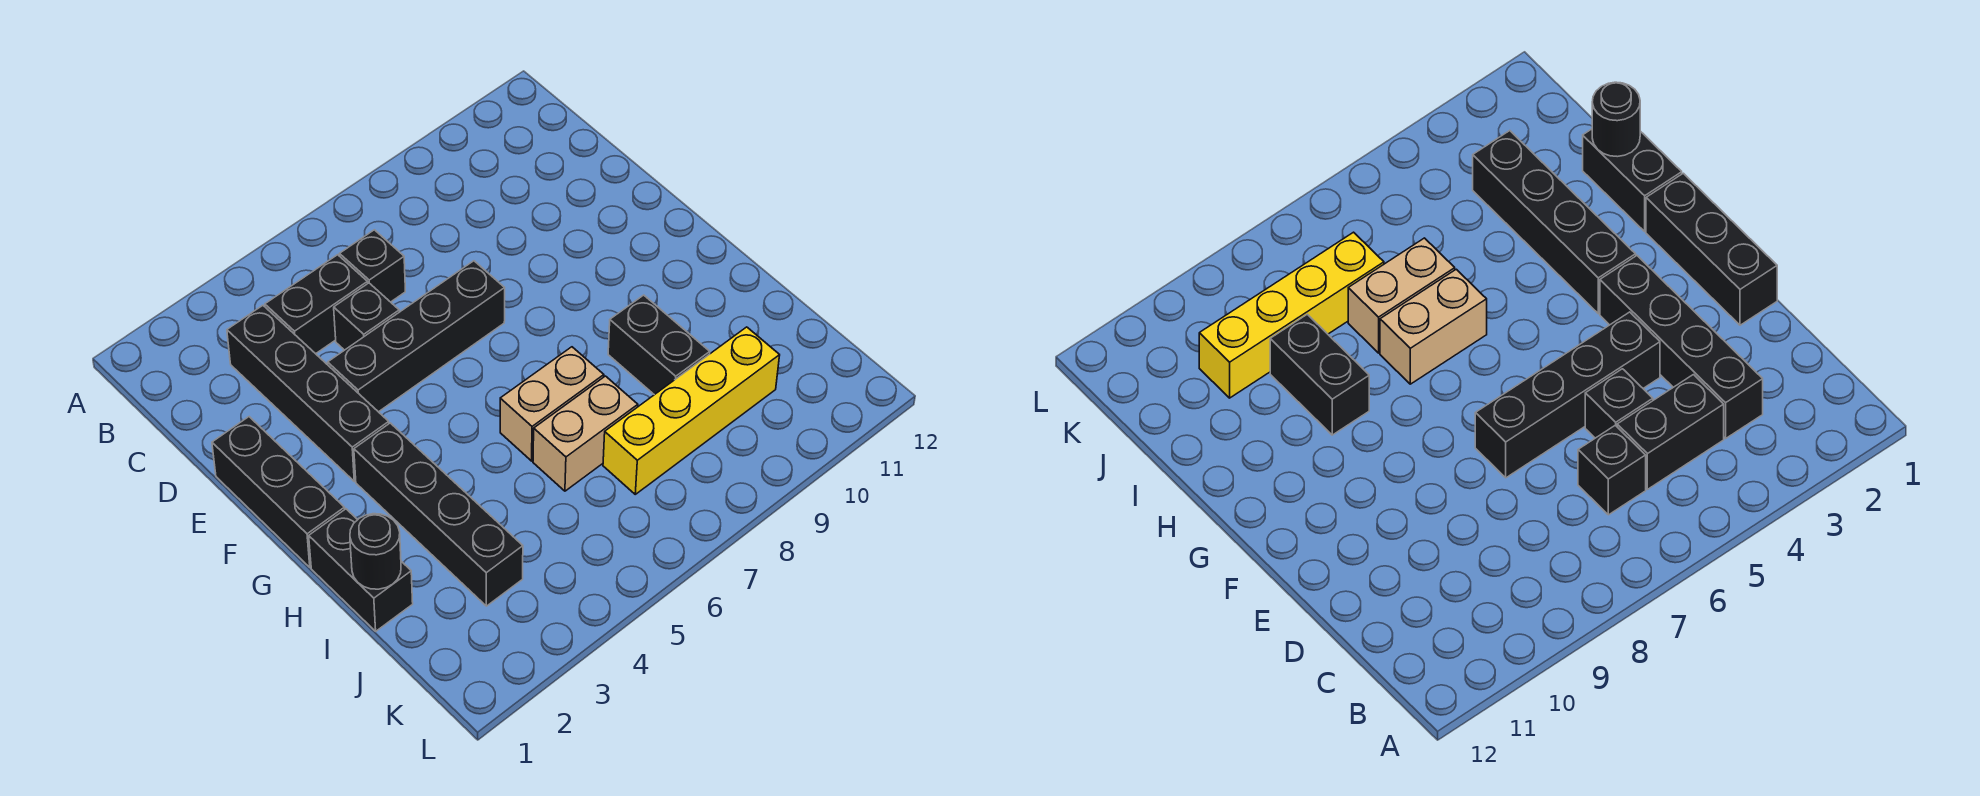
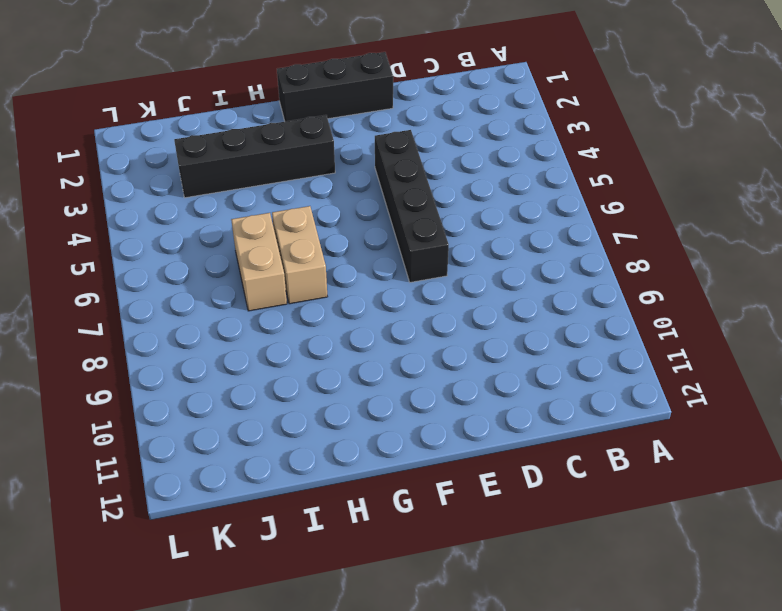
none -> black brick C3:F3 level 1
none -> black brick C4:C5 level 1
none -> black brick C6 level 1

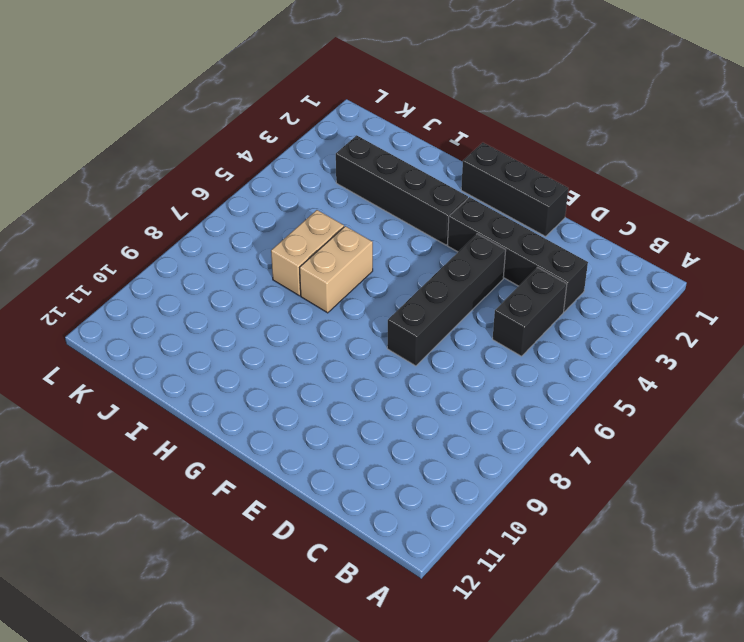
none -> black brick C6 level 1
none -> black brick D5 level 1
none -> black brick H1:I1 level 1

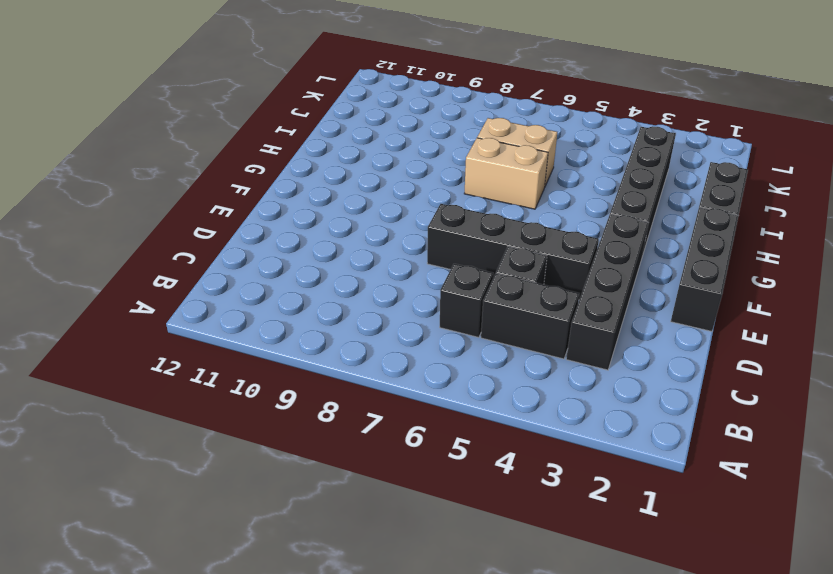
none -> black brick H9:I9 level 1
none -> yellow brick J7:J10 level 1
none -> black round brick I1 level 2

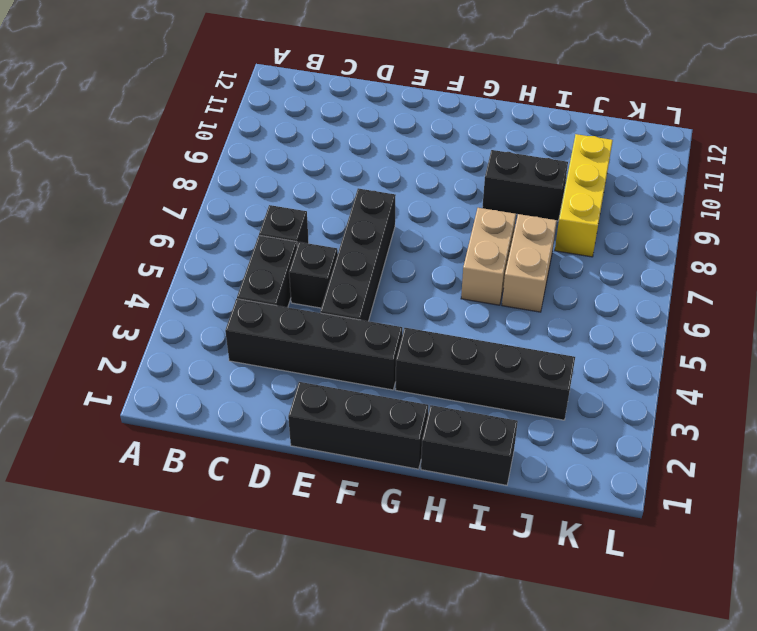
yellow brick J8:J10 level 1 -> yellow brick J7:J10 level 1
none -> black round brick I1 level 2

